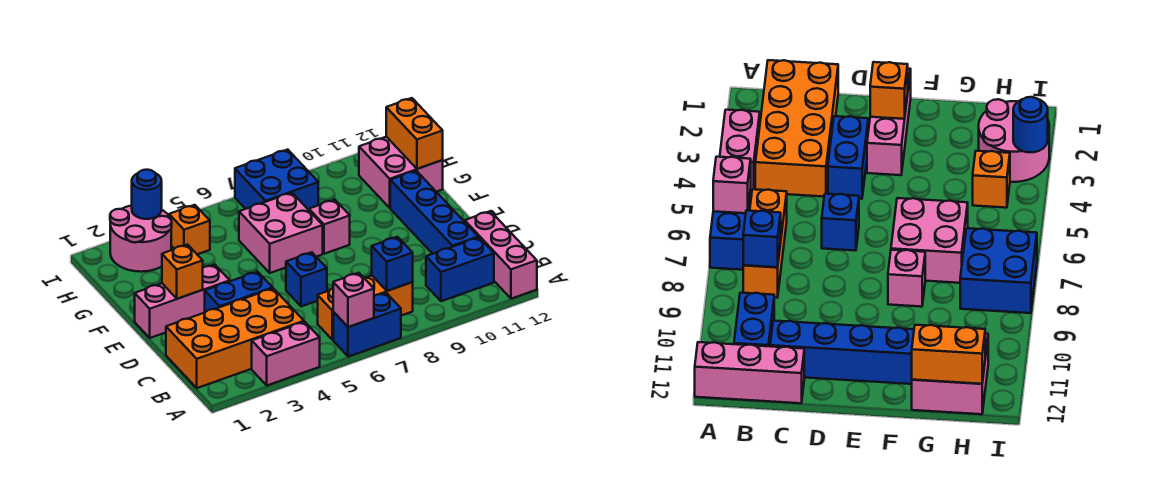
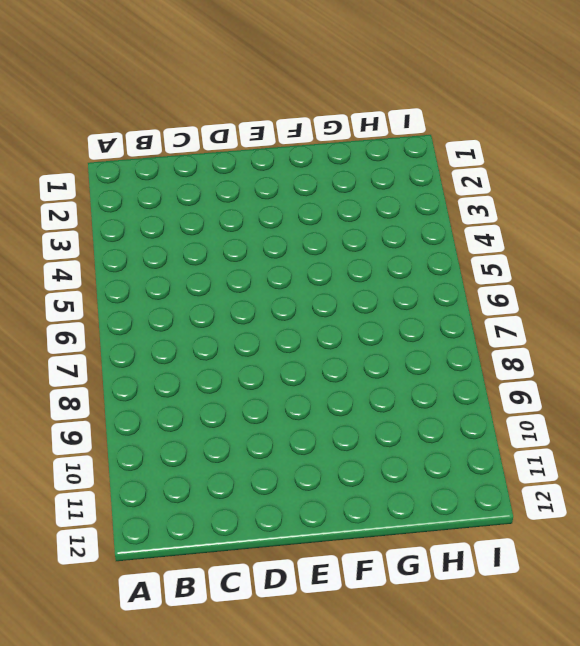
none -> pink brick A3:A4 level 1
none -> blue brick A6:A7 level 1
none -> pink brick A12:C12 level 1

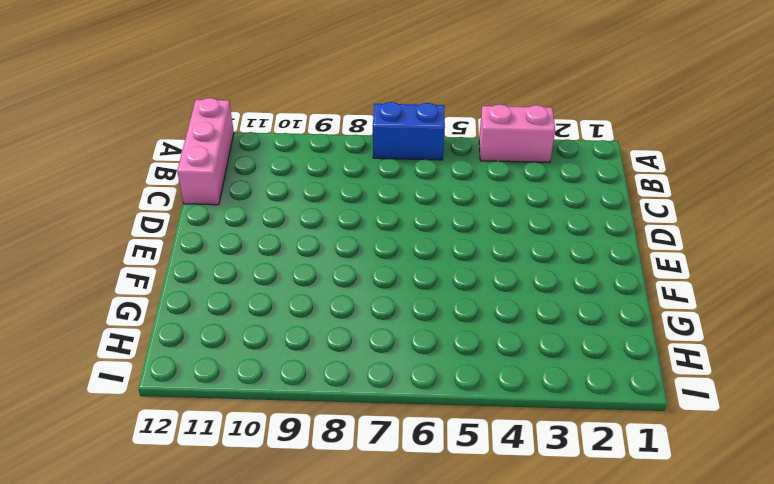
none -> orange brick B1:C4 level 1
none -> orange brick B6:B8 level 1
none -> blue brick B10:B11 level 1

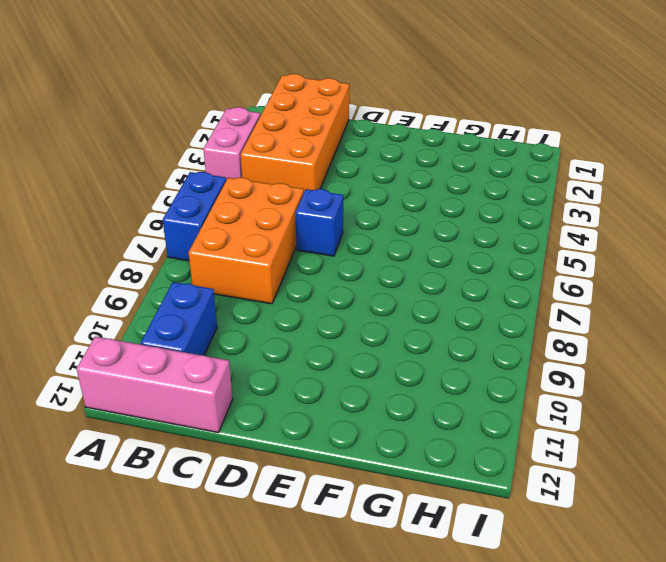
orange brick B6:C8 level 1 -> orange brick B6:B8 level 1
none -> blue brick C11:F11 level 1
none -> blue brick D3:D4 level 1
none -> pink brick E1:E3 level 1

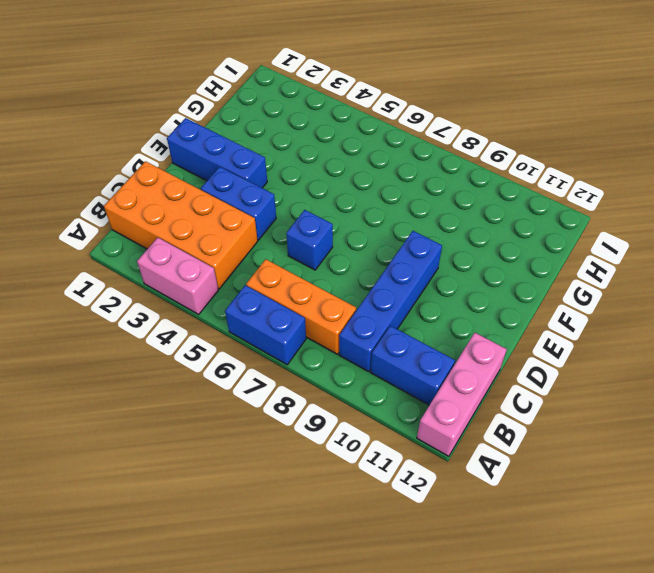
blue brick B9:E9 level 1 -> blue brick C11:F11 level 1
blue brick E1:E3 level 1 -> pink brick E1:E3 level 1
none -> pink brick F6:G7 level 1
none -> pink brick F8 level 1
none -> pink brick G11:H12 level 1

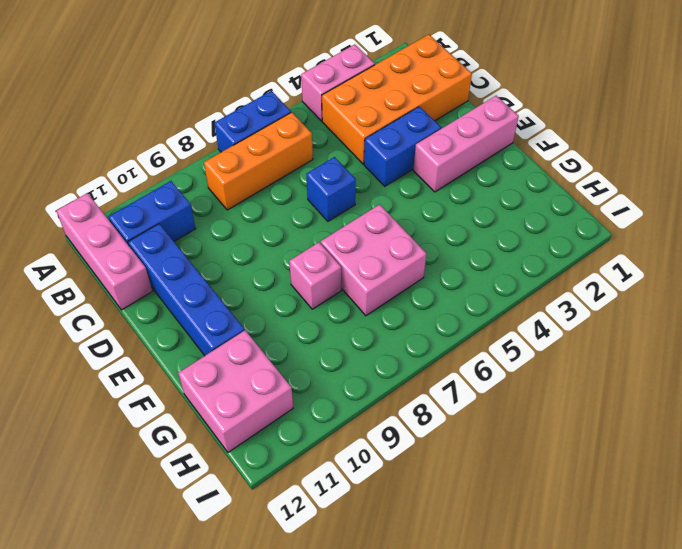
none -> pink round brick H2:I3 level 1
none -> orange brick H4 level 1
none -> blue brick H7:I8 level 1

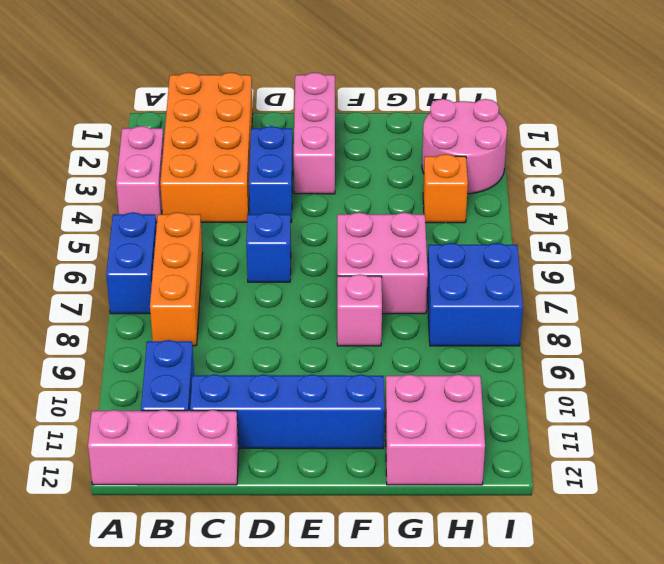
none -> pink brick A6 level 2
none -> blue brick B8 level 2
none -> orange brick E2 level 2

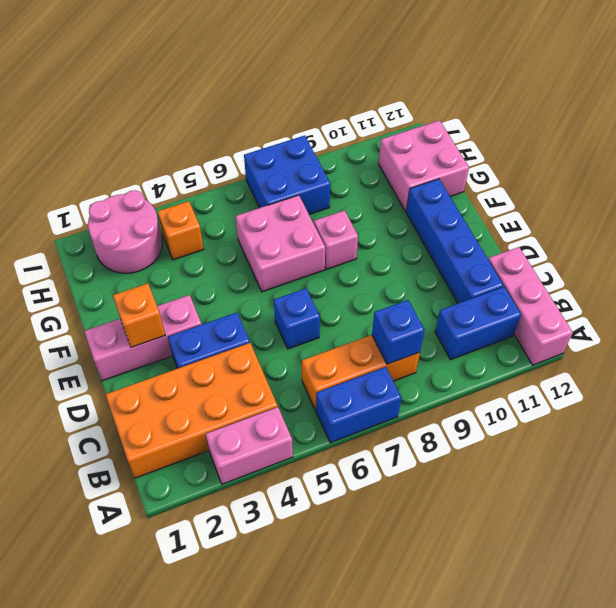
none -> pink brick A6 level 2
none -> orange brick G12:H12 level 2
none -> blue round brick I3 level 2

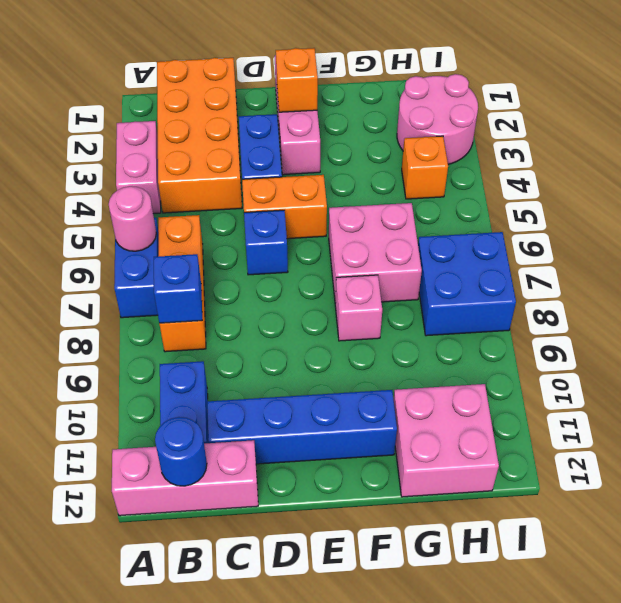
pink round brick A6 level 2 -> pink brick A6 level 2
blue round brick B12 level 2 -> blue round brick I3 level 2
orange brick D5:E5 level 1 -> orange brick G12:H12 level 2

